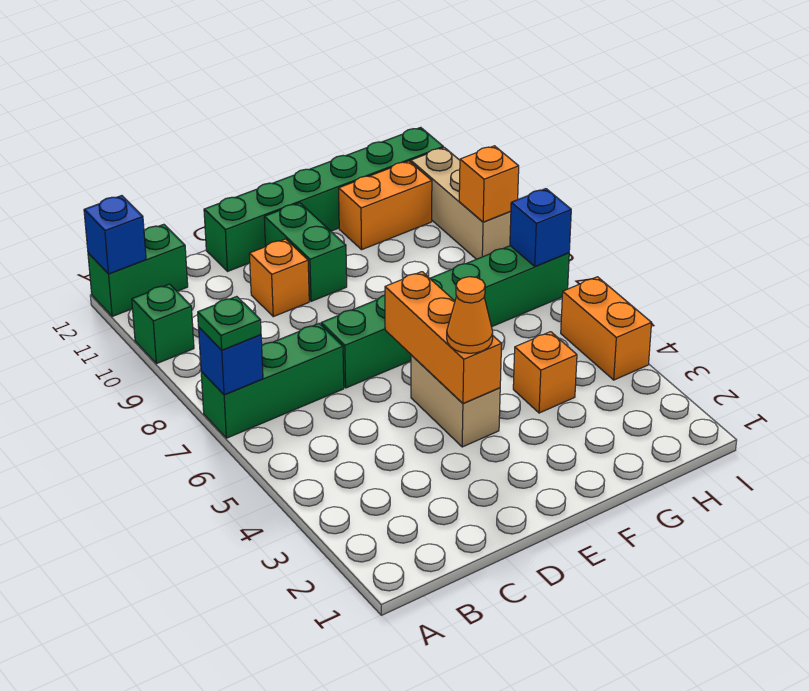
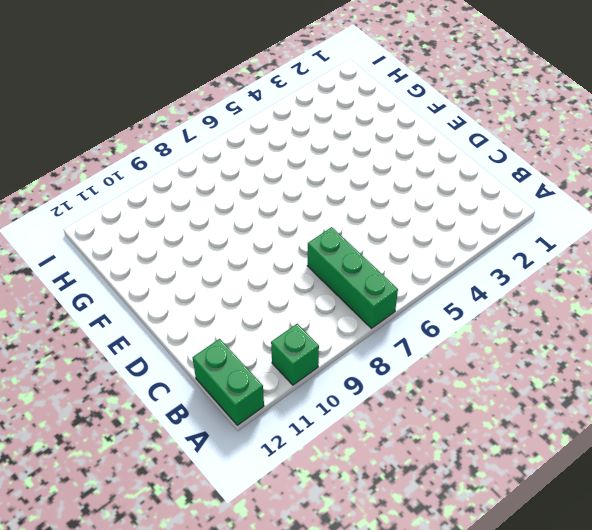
none -> green brick D7:I7 level 1
none -> orange brick D10 level 1
none -> green brick D12:I12 level 1

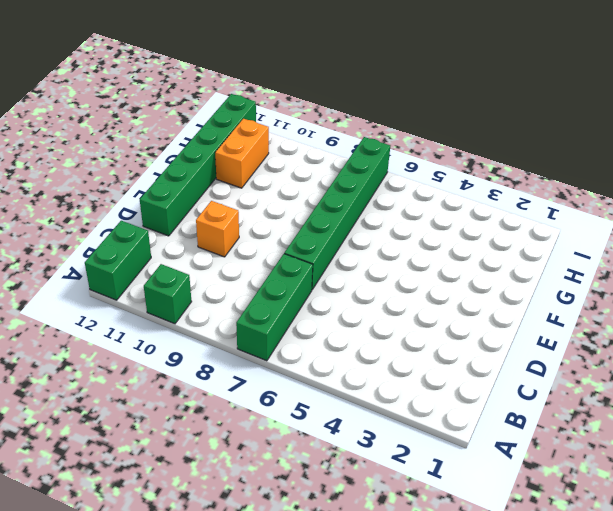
none -> tan brick E4:E5 level 1
none -> green brick E10:E11 level 1
none -> orange brick G4 level 1

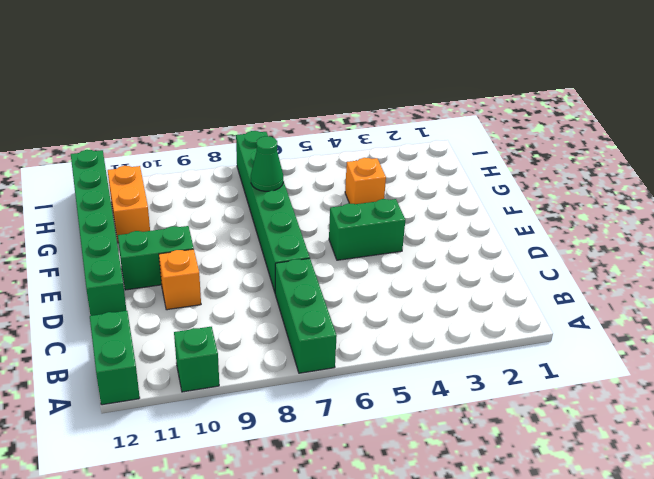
green brick E4:E5 level 1 -> tan brick E4:E5 level 1
green cone G7 level 2 -> none
none -> orange brick I4:I5 level 1
none -> tan brick I9:I11 level 1
none -> blue brick A7 level 2

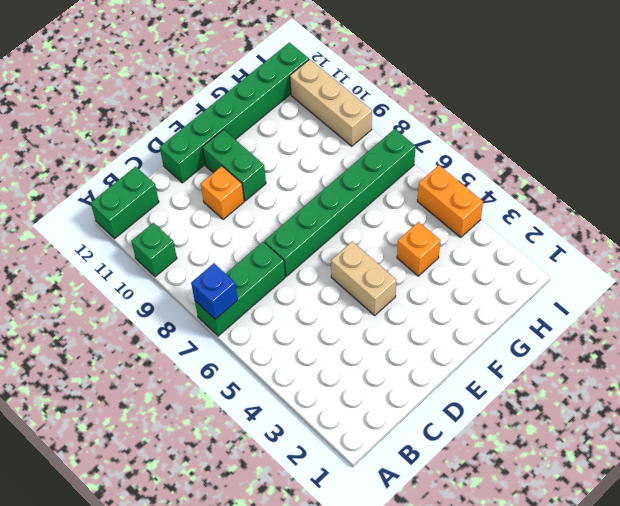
none -> orange brick G11:H11 level 1
none -> blue brick A12 level 2
none -> orange brick E4:E6 level 2

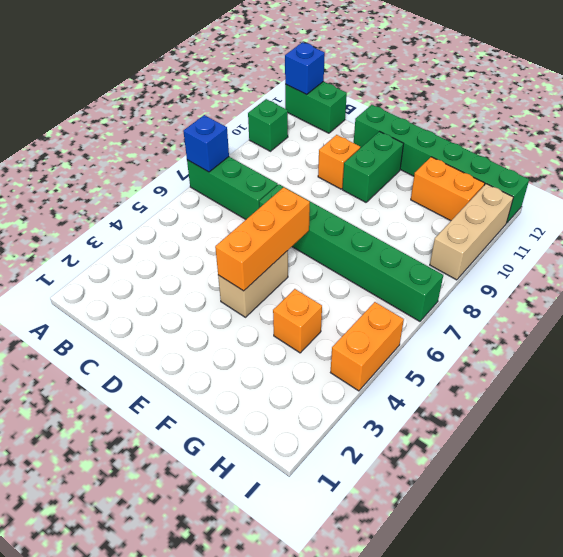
none -> blue brick I7 level 2
none -> orange brick I9 level 2
none -> green plate A7 level 3

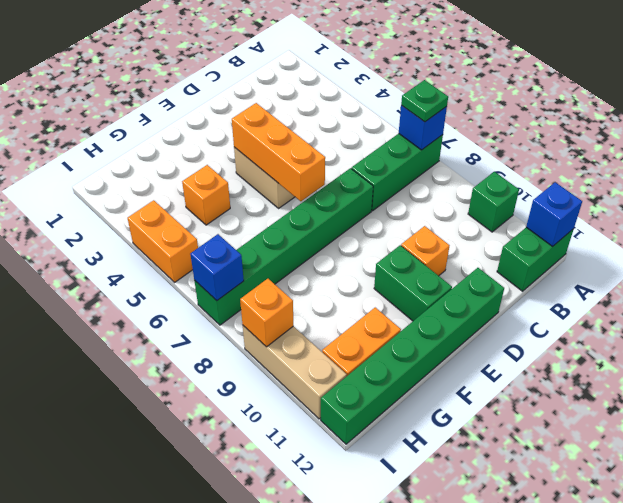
none -> orange cone E4 level 3

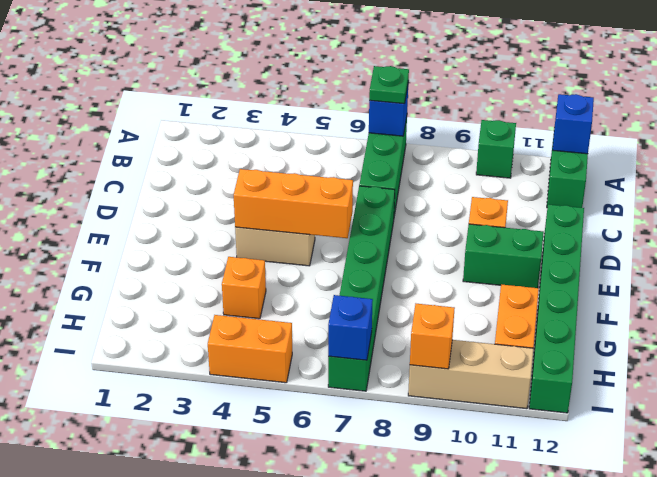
none -> orange cone E4 level 3

